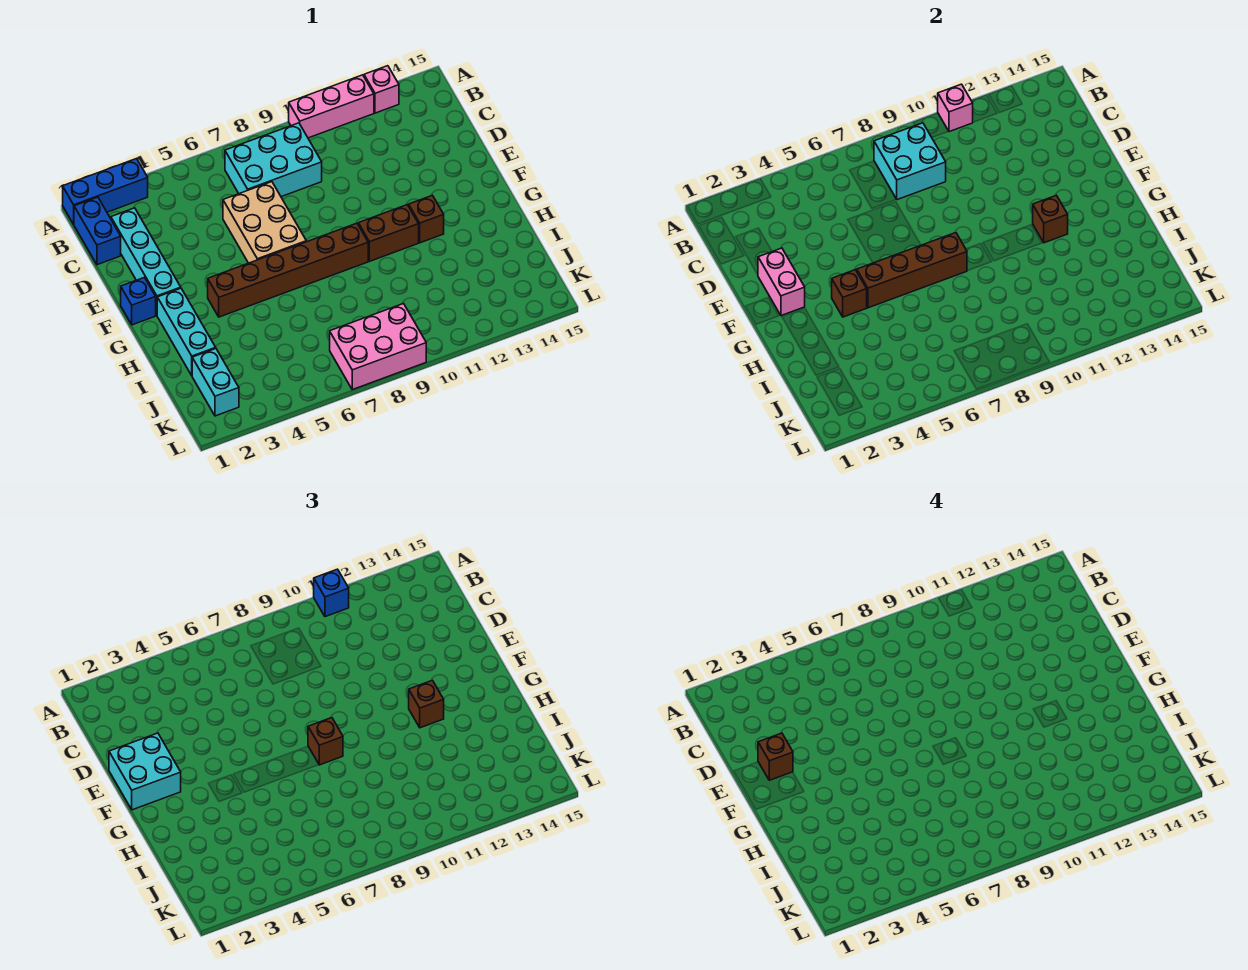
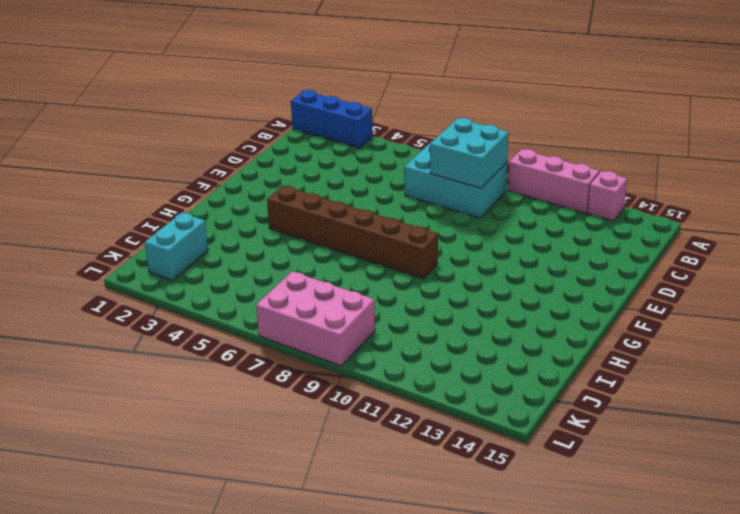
none -> blue brick B1:C1 level 1
none -> cyan brick C2:F2 level 1
none -> tan brick D6:F7 level 1

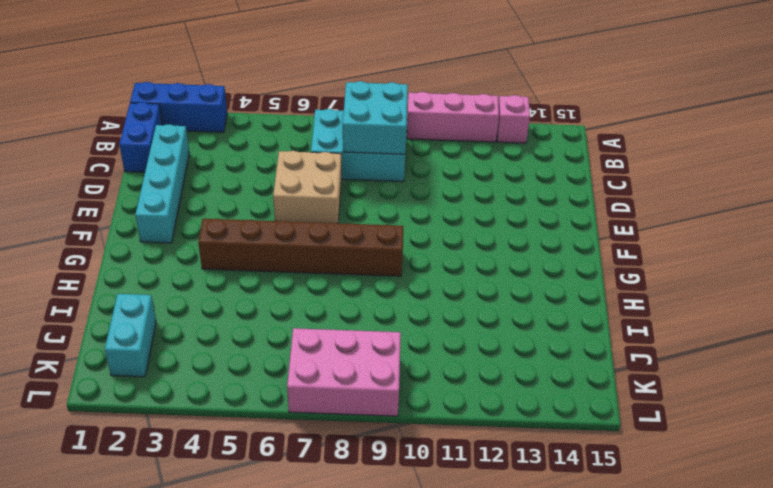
tan brick D6:E7 level 1 -> tan brick D6:F7 level 1
none -> blue brick F1 level 1
none -> cyan brick G2:I2 level 1
none -> brown brick G10:G11 level 1

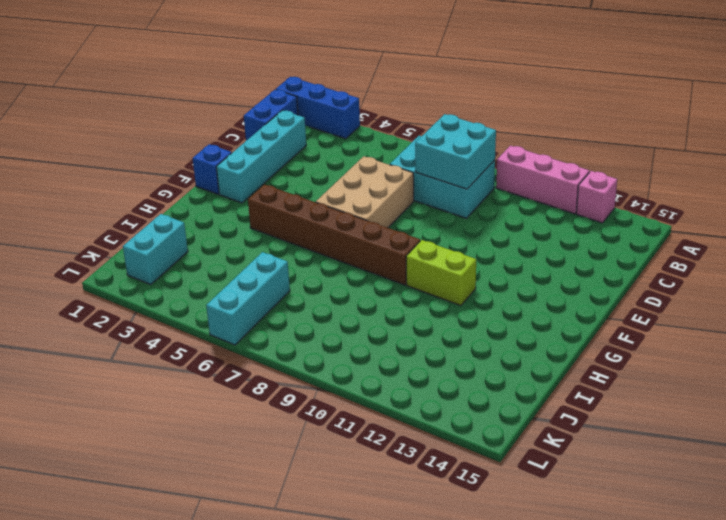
lime brick G10:G11 level 1 -> brown brick G10:G11 level 1
cyan brick J6:L6 level 1 -> cyan brick G2:I2 level 1
none -> brown brick G12 level 1
none -> pink brick K7:L9 level 1
none -> pink brick A11 level 2

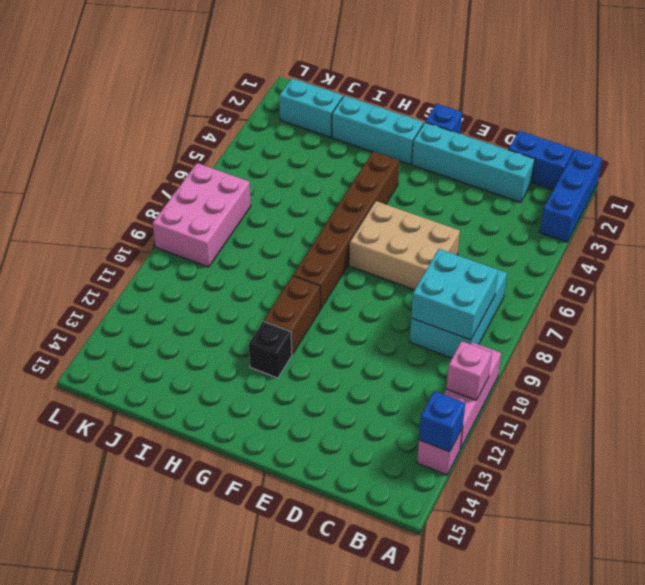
blue brick A13 level 2 -> blue brick A11 level 3
black brick G12 level 1 -> brown brick G12 level 1
none -> pink brick E2:F2 level 2
none -> brown brick G4 level 2
none -> brown brick G5:G8 level 2

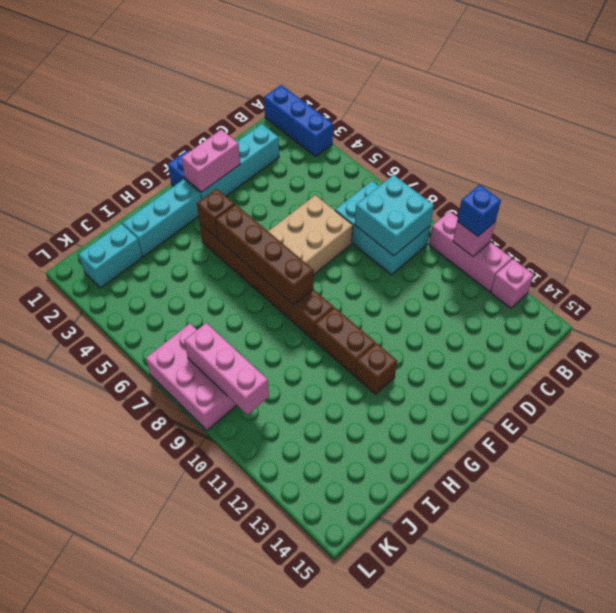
pink brick K8:K10 level 2 -> none
none -> blue brick B1:C1 level 1
none -> brown brick G12 level 2
none -> cyan brick E1:F2 level 3

